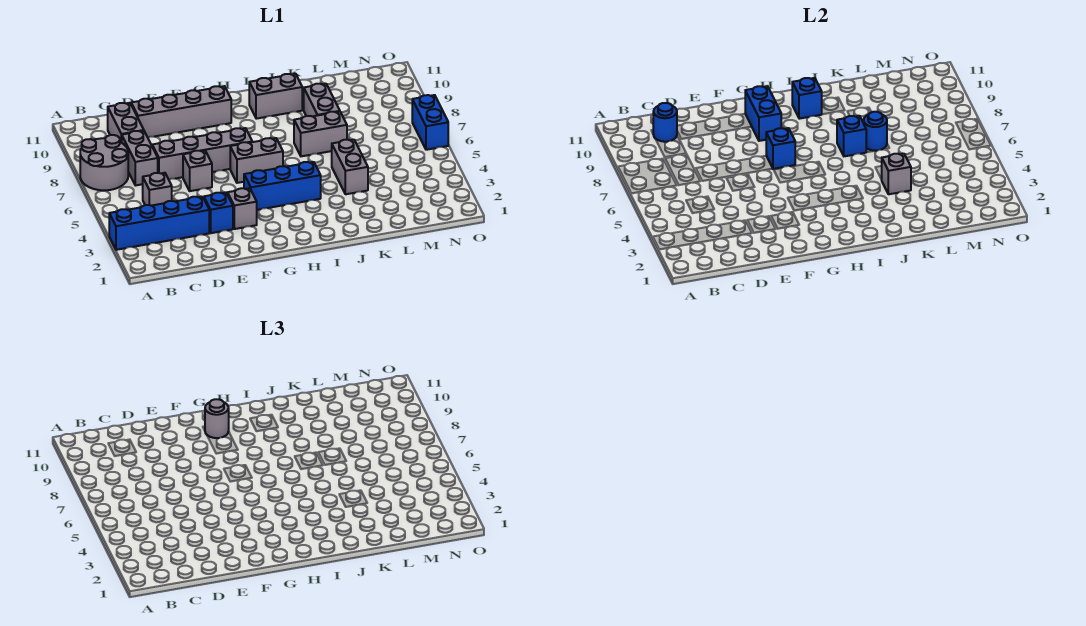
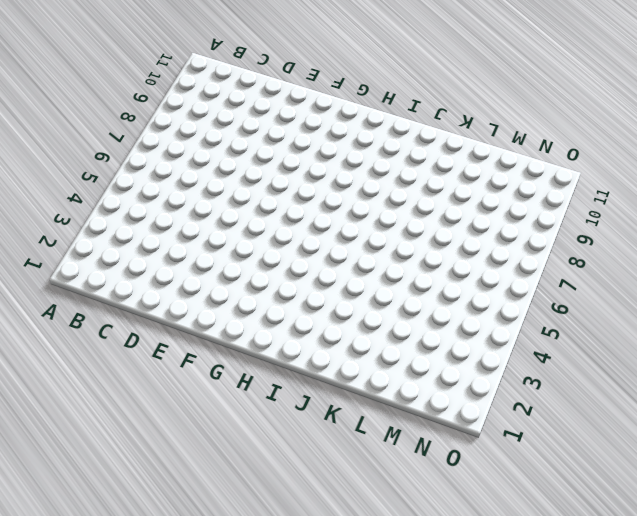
none -> blue brick A3:D3 level 1
none -> grey round brick A7:B8 level 1
none -> grey brick C5 level 1

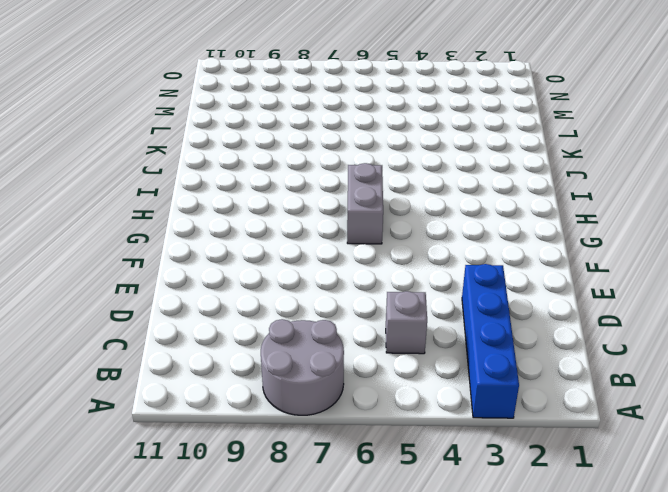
none -> grey brick C7:C8 level 1
none -> grey brick C9:C10 level 1
none -> grey brick D7:G7 level 1

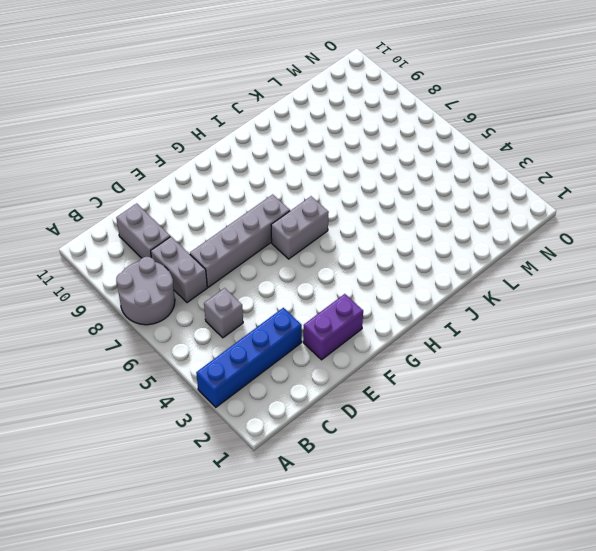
purple brick E2:F2 level 1 -> none
none -> grey brick D10:G10 level 1
none -> blue brick E3 level 1
none -> grey brick E6 level 1

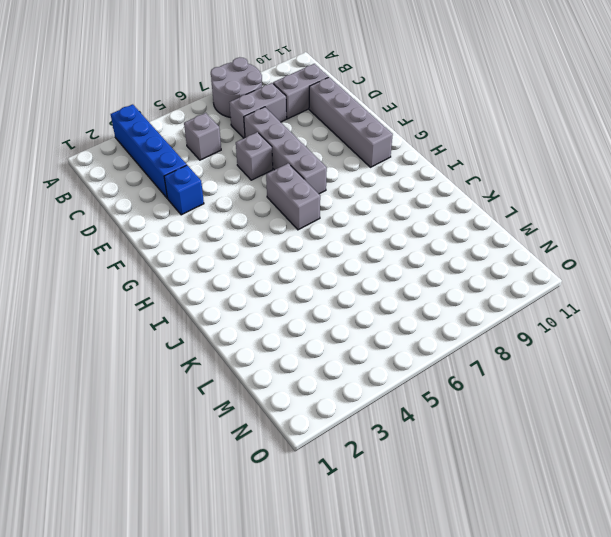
none -> grey brick F3 level 1
none -> blue brick G4:I4 level 1
none -> grey brick I10:J10 level 1

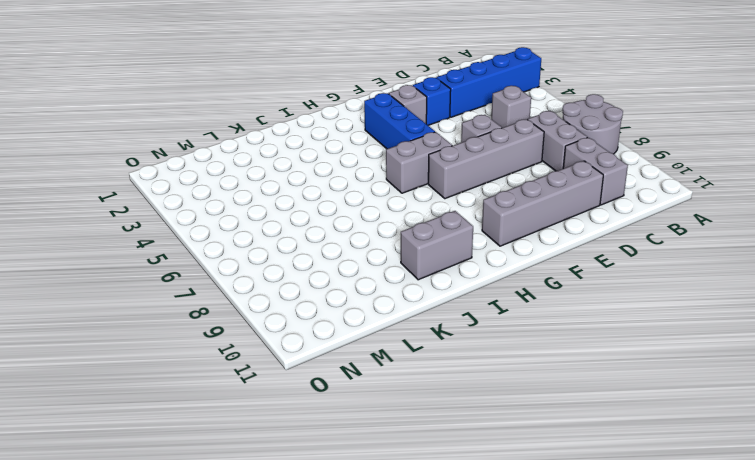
blue brick G3:G5 level 1 -> blue brick G4:I4 level 1
none -> grey brick J7:K7 level 1
none -> grey brick K4:K5 level 1
none -> grey brick K8:K9 level 1

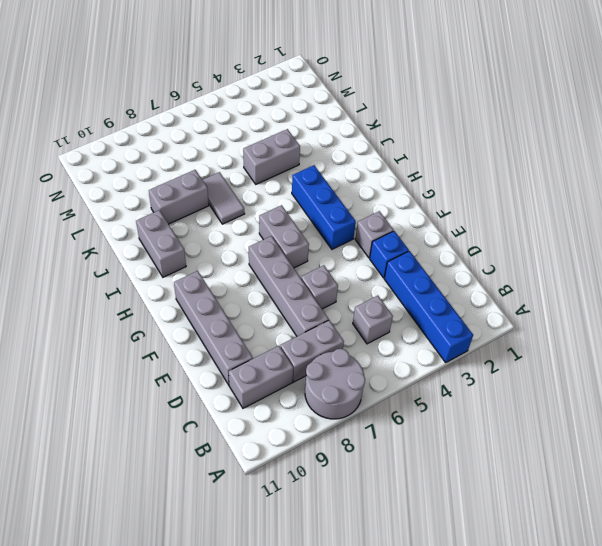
grey tile J7:K7 level 1 -> grey brick J7:K7 level 1
none -> blue brick O6:O7 level 1
none -> blue round brick C10 level 2
none -> blue brick G7 level 2

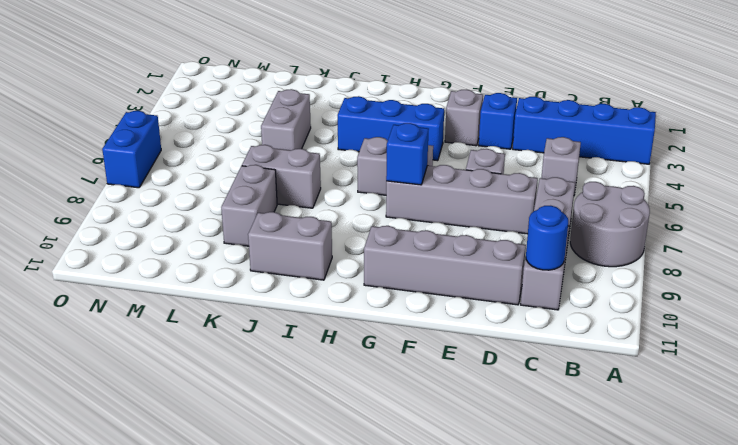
none -> blue brick G9:G10 level 2
none -> blue brick I10 level 2
none -> blue brick J7 level 2

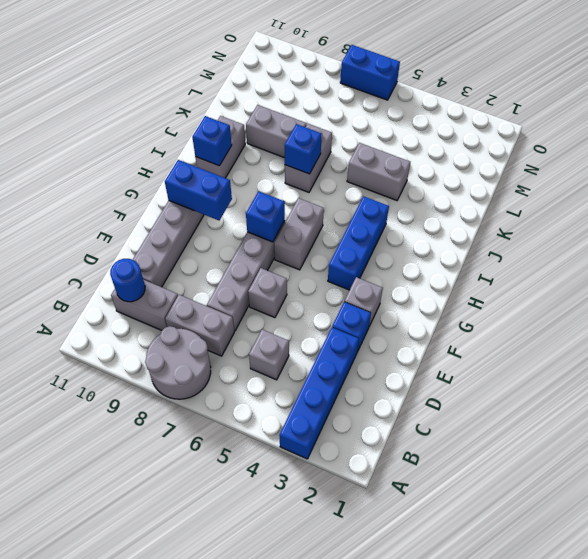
none -> grey brick K4 level 2
none -> blue round brick K7 level 2
none -> grey round brick G10 level 3

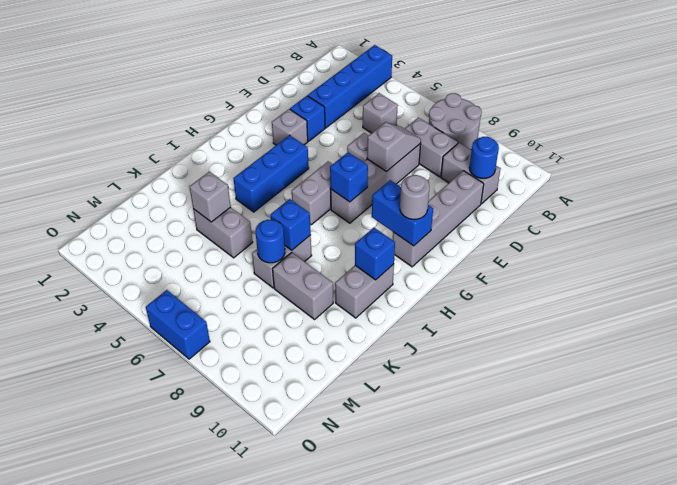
grey slope D7:E7 level 2 top E -> none

